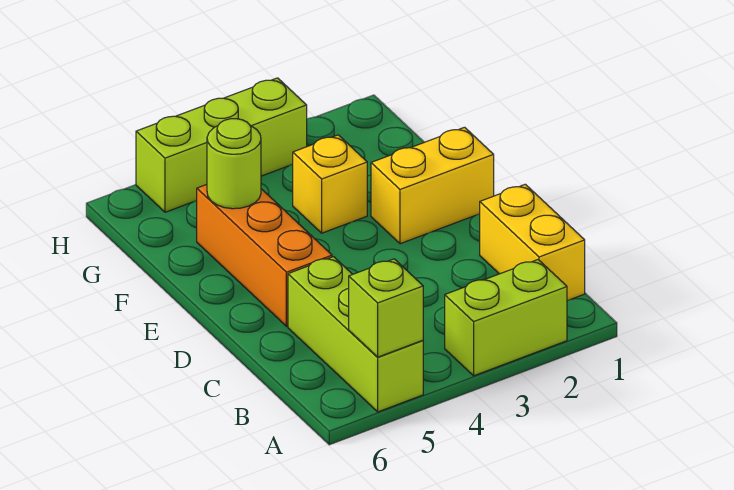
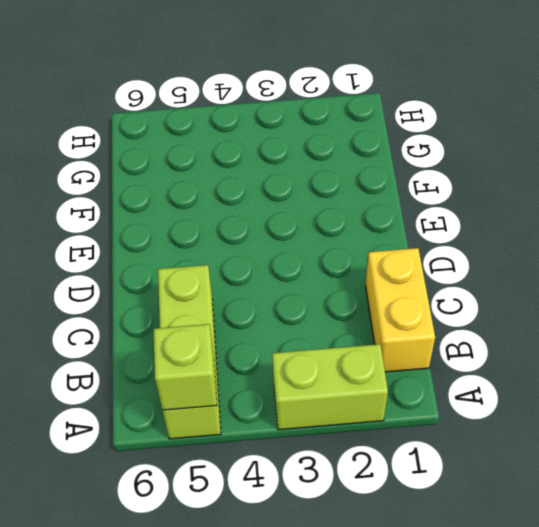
none -> orange brick D5:F5 level 1
none -> yellow brick E1:E2 level 1

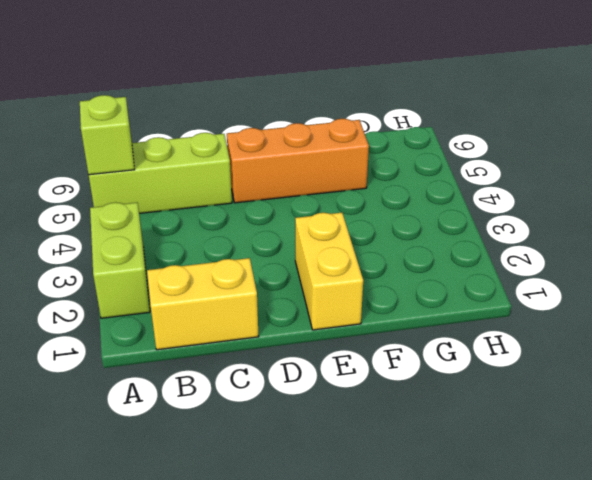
none -> yellow brick F3 level 1
none -> lime brick H3:H5 level 1

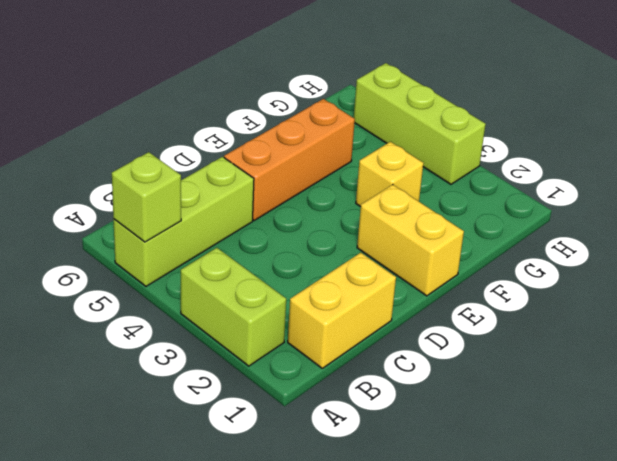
none -> lime round brick F5 level 2

